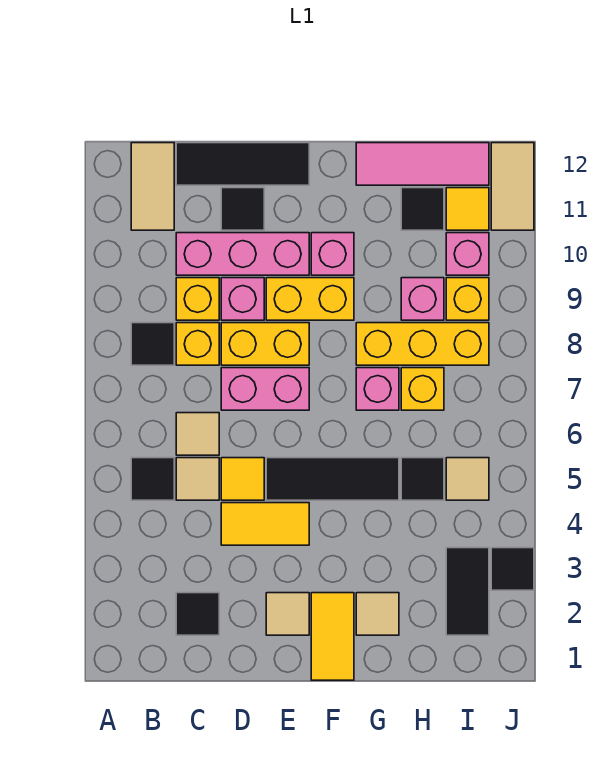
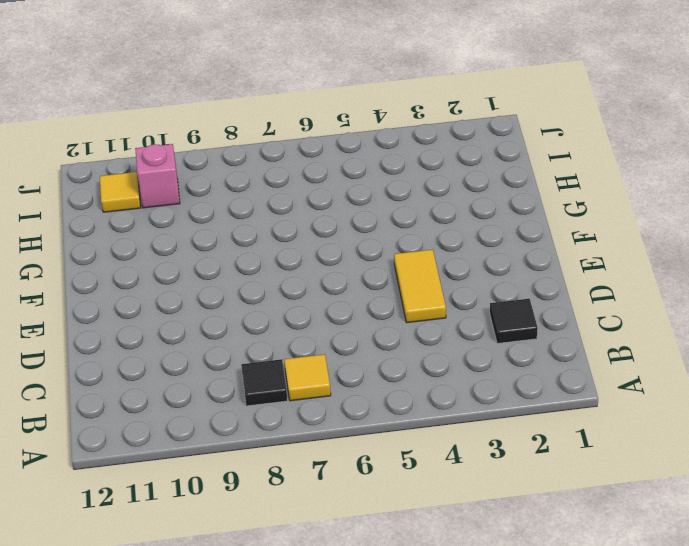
yellow tile B7 level 1 -> yellow tile D5 level 1
none -> black tile B5 level 1
none -> tan tile B11:B12 level 1
none -> tan tile C5 level 1
none -> tan tile C6 level 1

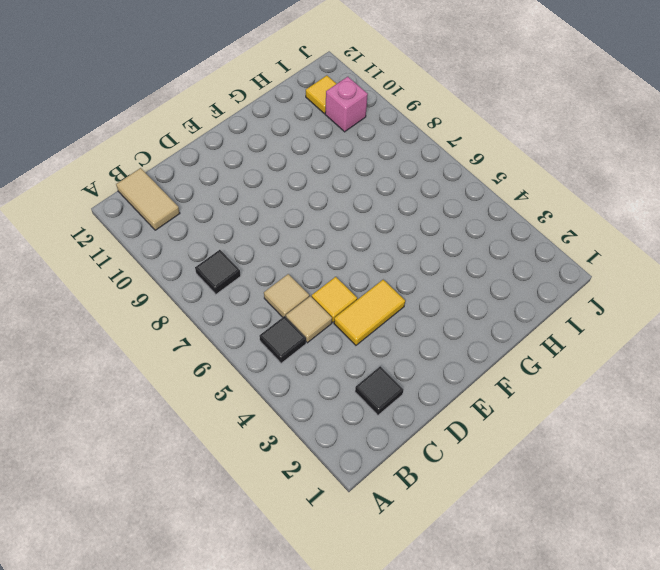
none -> yellow brick C8 level 1
none -> yellow brick C9 level 1
none -> pink brick C10:E10 level 1
none -> black tile C12:E12 level 1

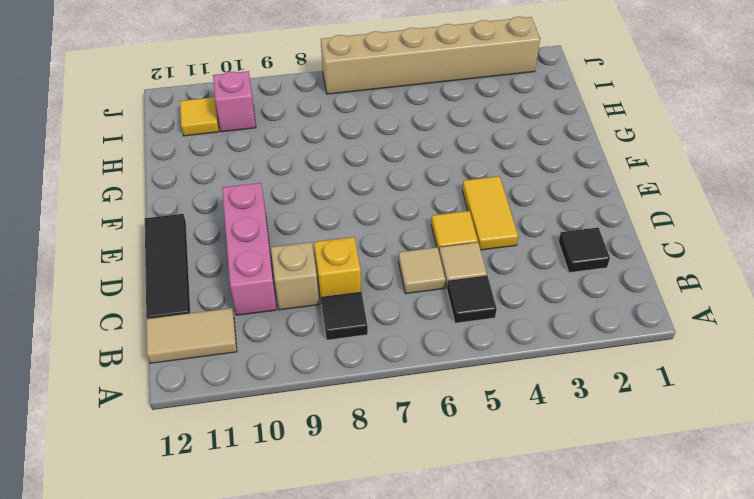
tan brick C9 level 1 -> yellow brick C9 level 1
tan brick J2:J7 level 1 -> black tile J3 level 1
none -> pink brick D7:E7 level 1
none -> yellow brick D8:E8 level 1
none -> pink brick D9 level 1
none -> black tile D11 level 1

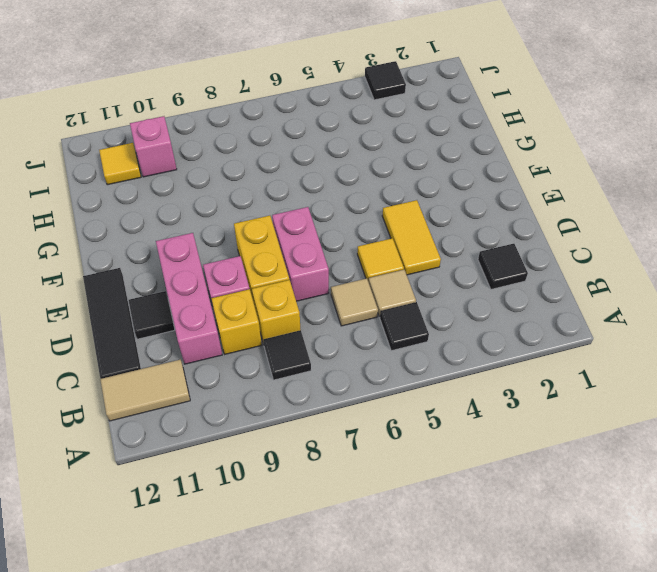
none -> tan tile E2 level 1
none -> black tile E5:G5 level 1
none -> yellow brick E9:F9 level 1
none -> yellow tile F1:F2 level 1

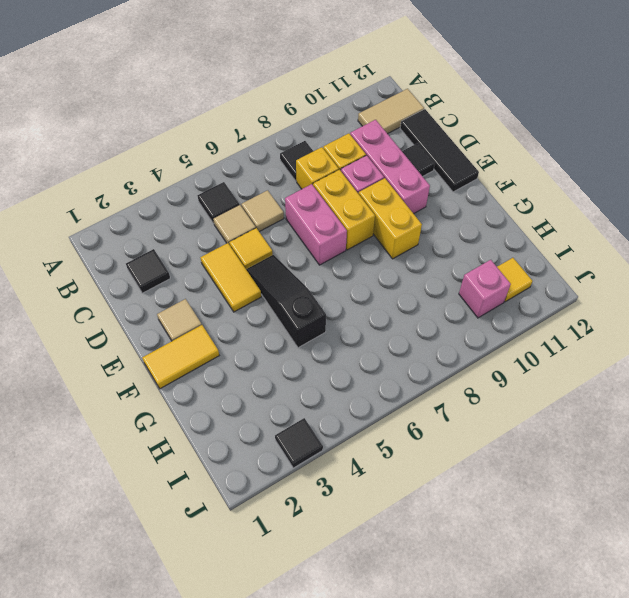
black slope E5:G5 level 1 top G -> black tile E5:G5 level 1
none -> pink brick F10 level 1
none -> tan tile G2 level 1
none -> pink brick G7 level 1
none -> yellow brick G8:I8 level 1

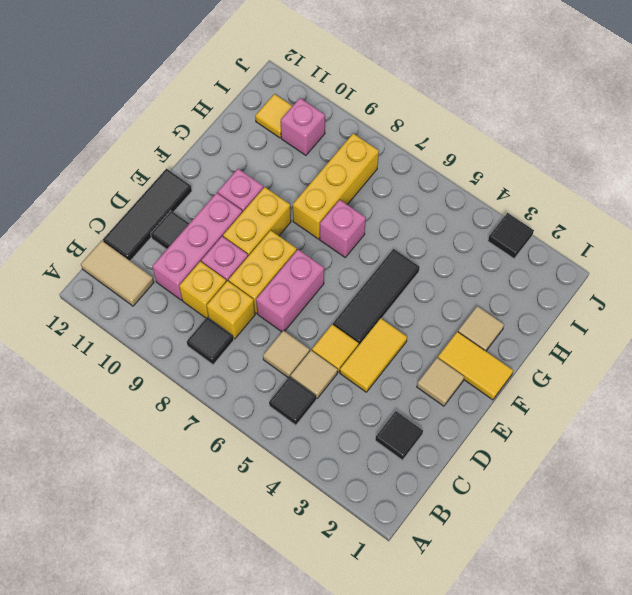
none -> pink tile G12:I12 level 1
none -> black tile H5 level 1
none -> yellow brick H7 level 1
none -> pink brick H9 level 1

